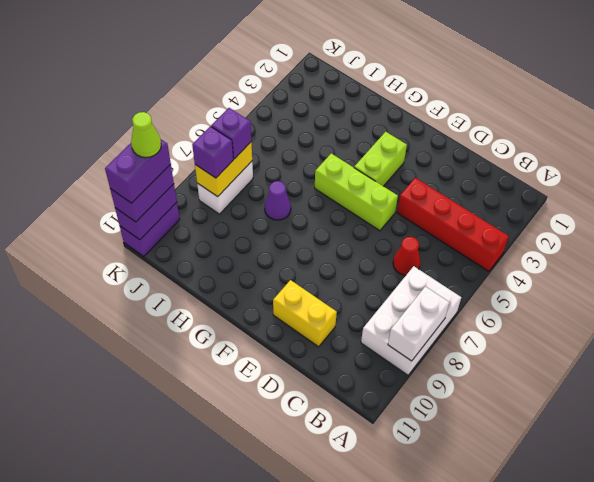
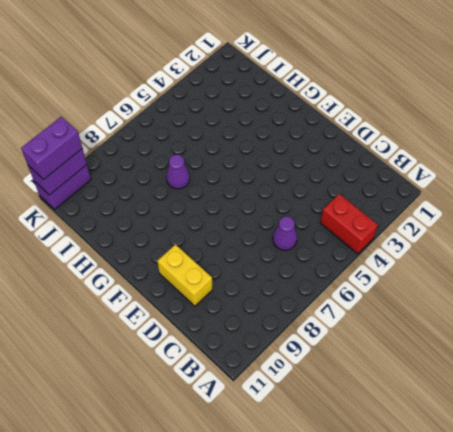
red brick A4:B4 level 1 -> red brick A4:D4 level 1
purple cone C6 level 1 -> red cone C6 level 1
none -> white brick A7:B9 level 1
none -> lime brick E5:G5 level 1
none -> lime brick F3:F4 level 1

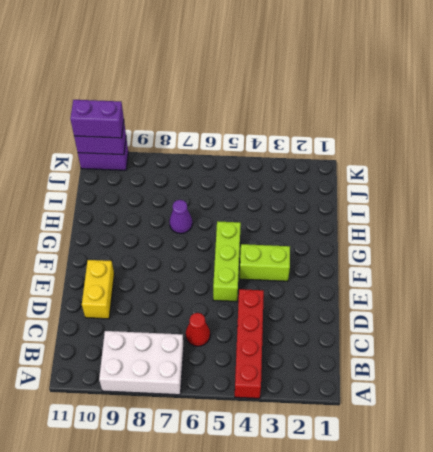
none -> white brick J7:J8 level 1
none -> white brick A8:A9 level 2
none -> yellow brick J7:J8 level 2

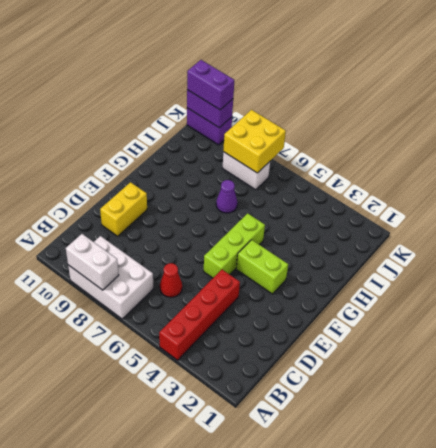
yellow brick J7:K8 level 2 -> yellow brick J7:J8 level 2
none -> purple brick J7 level 3
none -> purple brick J8 level 3
none -> purple brick K10:K11 level 4

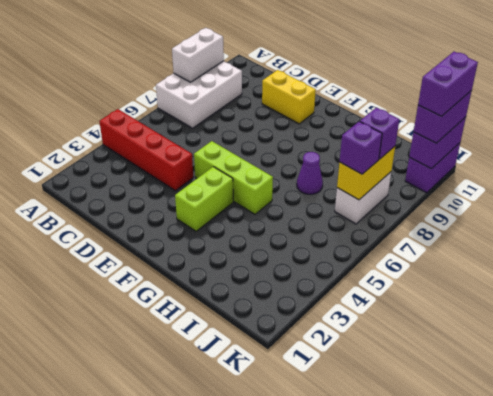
none -> red cone C6 level 1
none -> lime cone K10 level 5

